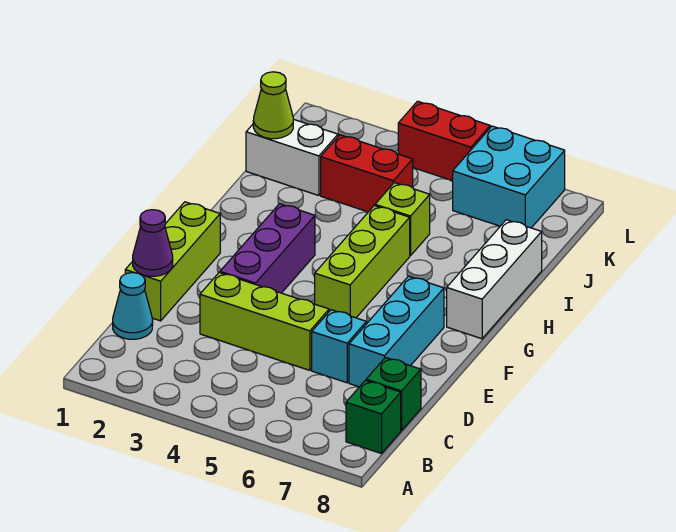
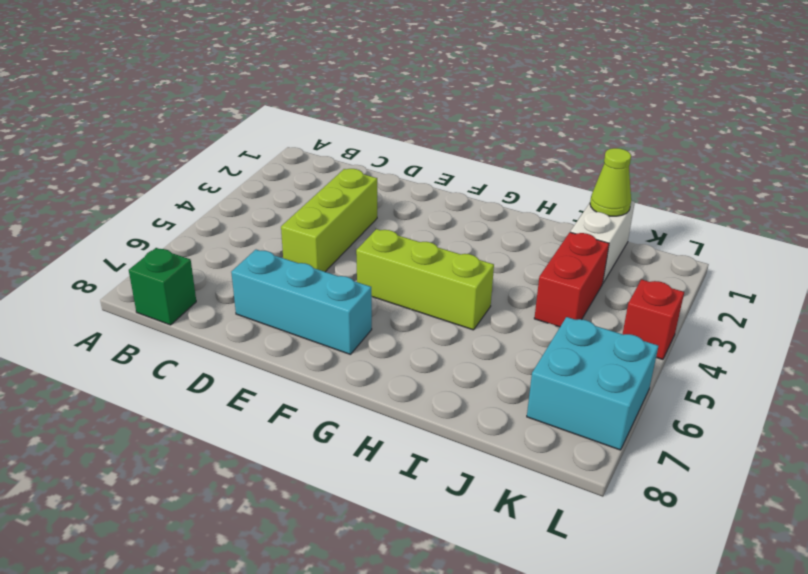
red brick L4 level 1 -> red brick L4:L5 level 1
none -> cyan cone C1 level 1
none -> green brick C8 level 1
none -> lime brick D1:F1 level 1

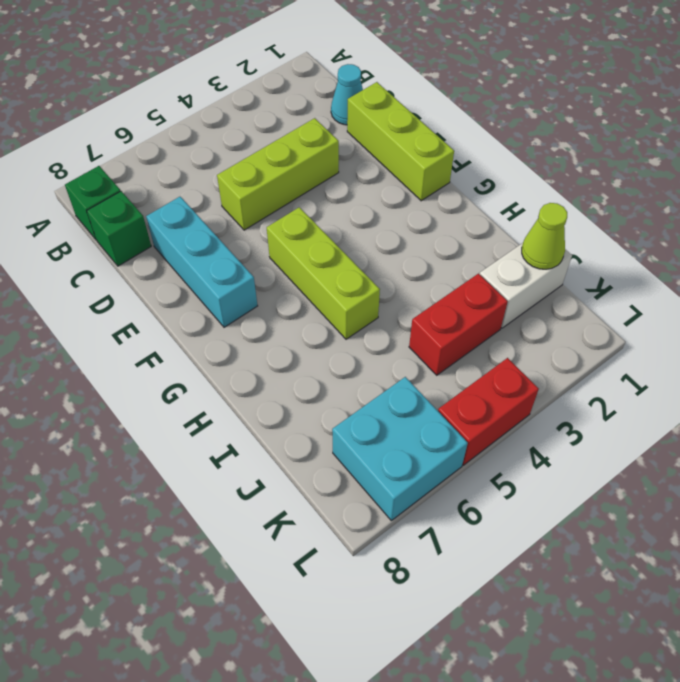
none -> cyan brick D6 level 1
none -> purple brick E3:G3 level 1
none -> white brick G8:I8 level 1

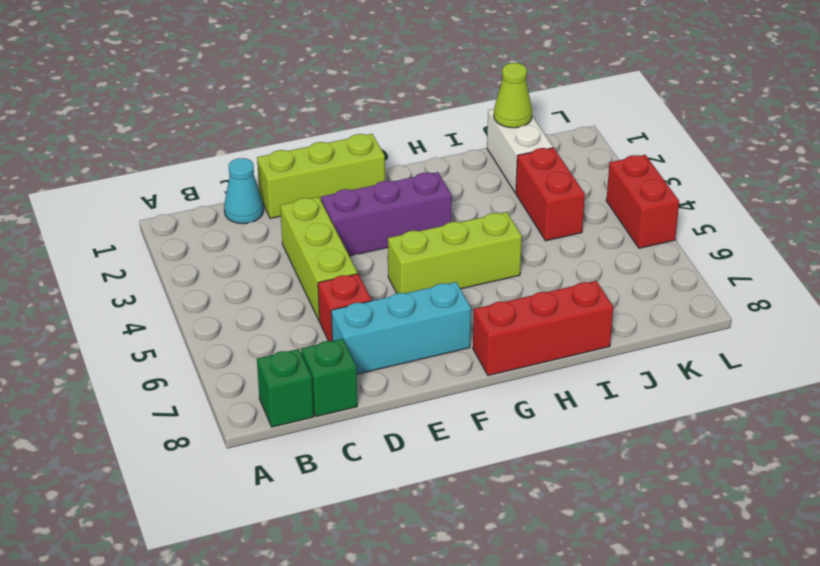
red brick D6 level 1 -> cyan brick D6 level 1
red brick G8:I8 level 1 -> white brick G8:I8 level 1
none -> lime brick I5 level 1
none -> cyan brick K6:L7 level 1
none -> purple cone D1 level 2

